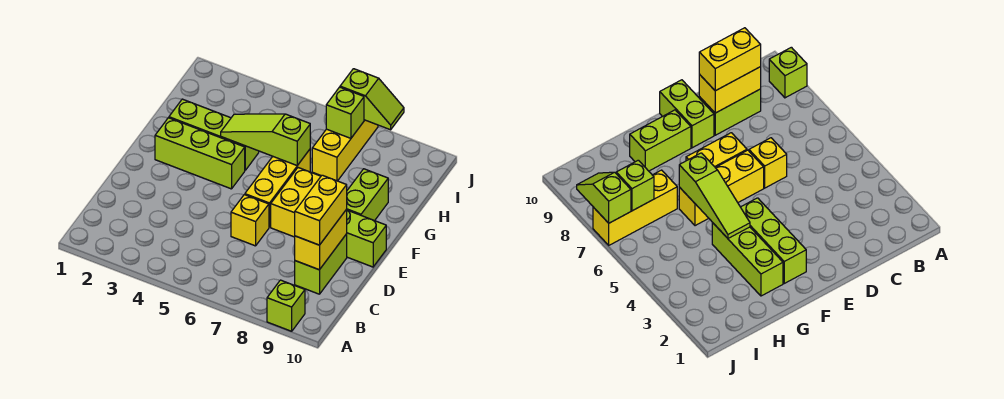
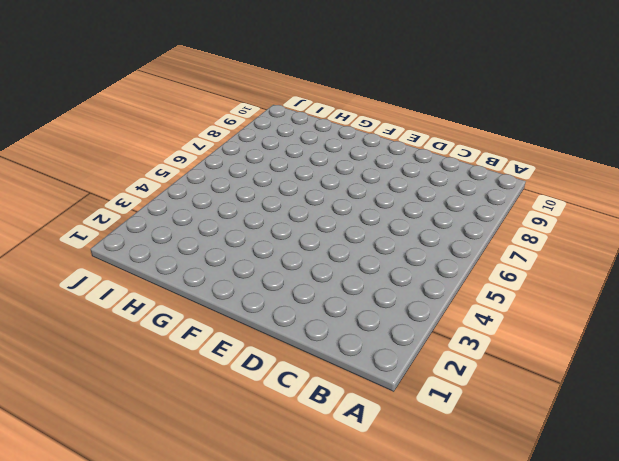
none -> lime brick A9 level 1
none -> lime brick C9:D9 level 1
none -> yellow brick D6 level 1

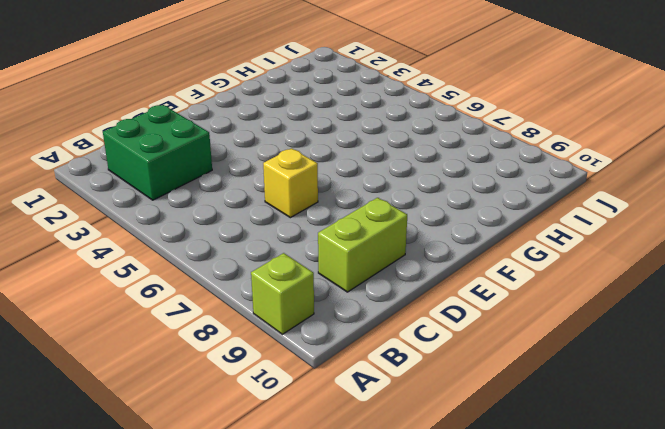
green brick B2:C3 level 1 -> none
none -> yellow brick E6:G6 level 1
none -> yellow brick E7:F7 level 1
none -> lime brick E9:E10 level 1

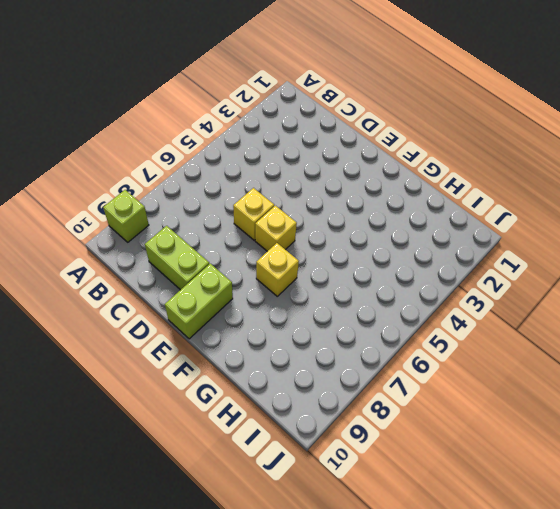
yellow brick E6 level 1 -> yellow brick E6:G6 level 1
yellow brick F7 level 1 -> yellow brick E7:F7 level 1
none -> lime brick F2:F4 level 1
none -> lime brick F9:G9 level 1
none -> lime brick G2:G4 level 1

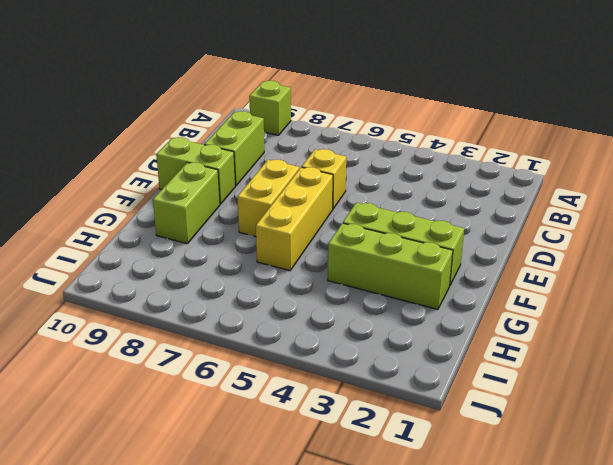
none -> yellow brick H7:J7 level 1
none -> yellow brick C9:D9 level 2
none -> lime slope G4:G6 level 2 top 6

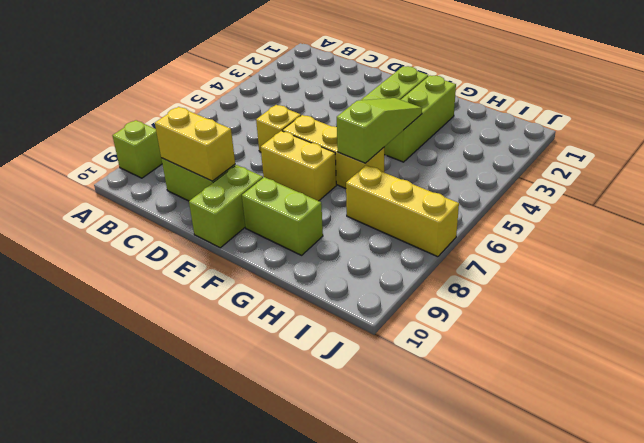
none -> lime brick I7 level 2
none -> lime slope J7:J8 level 2 top 7
none -> yellow brick C9:D9 level 3

